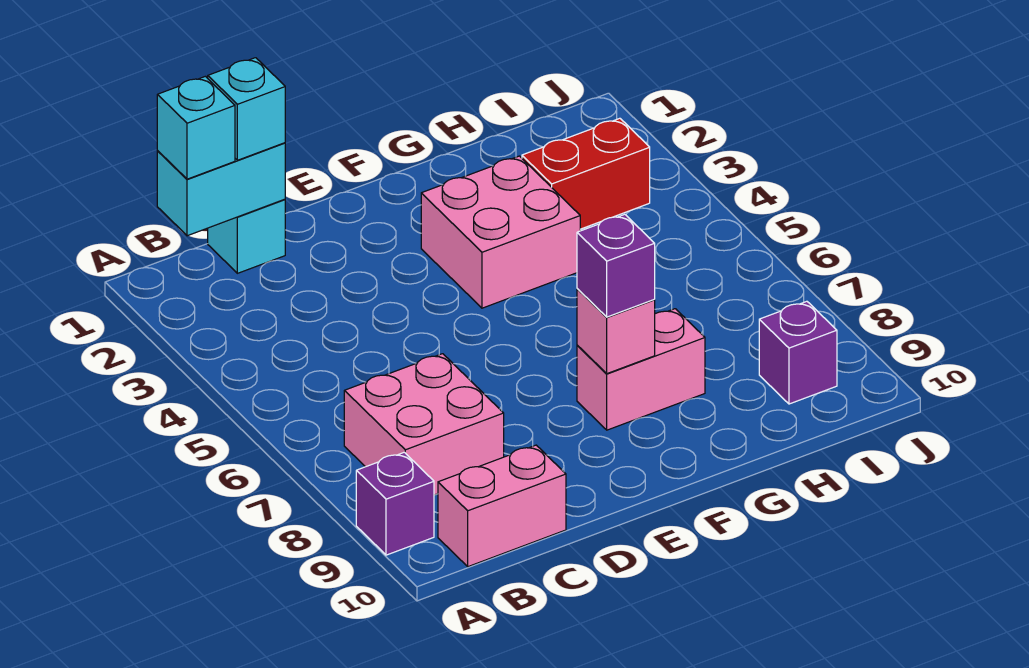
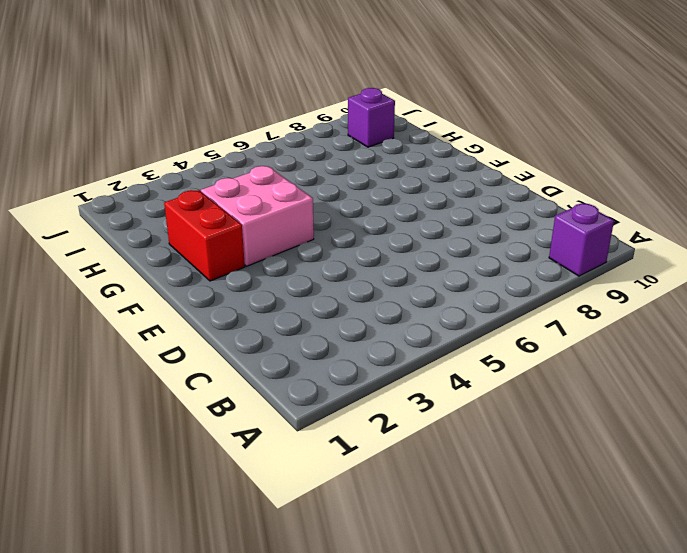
red brick F2:G2 level 1 -> red brick H3:I3 level 1
none -> pink brick B7:C8 level 1
none -> pink brick B10:C10 level 1
none -> cyan brick C1 level 1

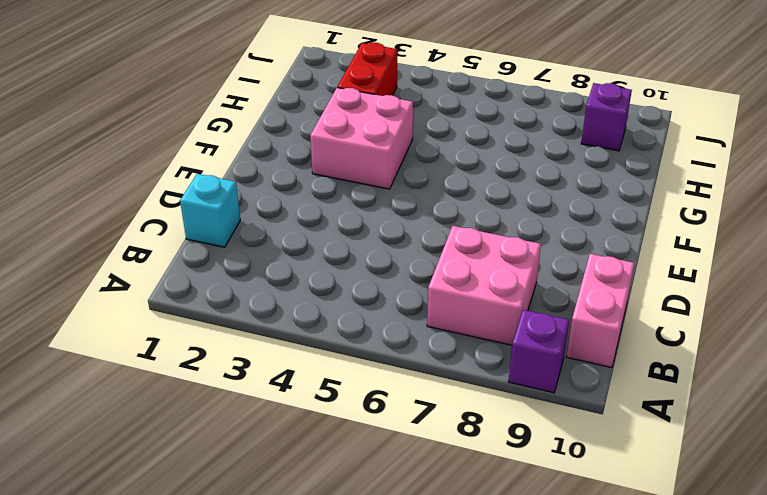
none -> pink brick F8:G8 level 1
none -> cyan brick B1:C1 level 2
none -> pink brick F8 level 2

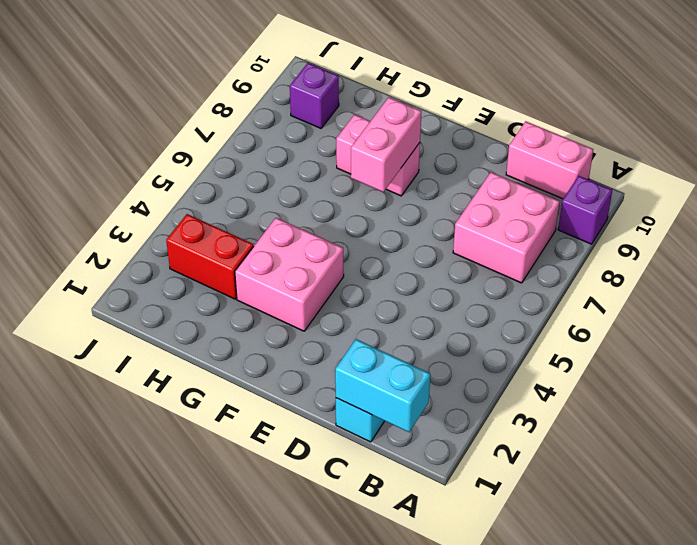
pink brick F7:F8 level 2 -> pink brick F8 level 2
none -> cyan brick B1 level 3
none -> cyan brick C1 level 3
none -> purple brick F8 level 3

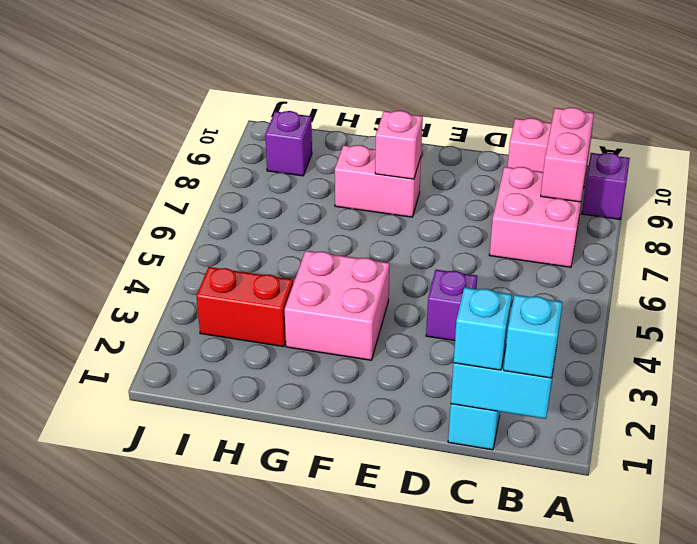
pink brick B8:B9 level 2 -> none
purple brick D4 level 1 -> purple brick F8 level 3

